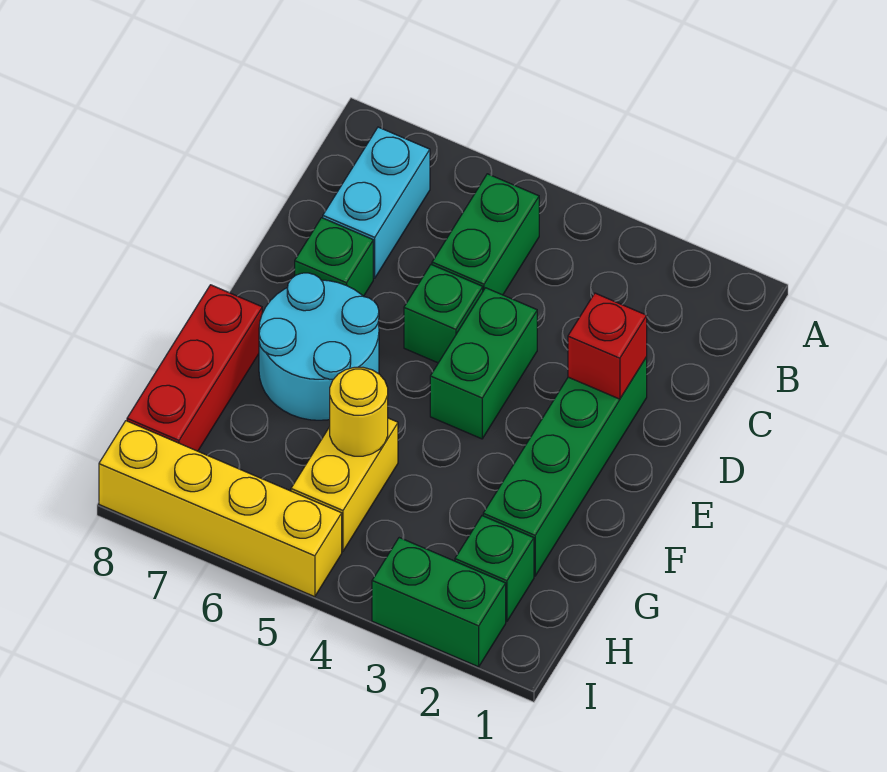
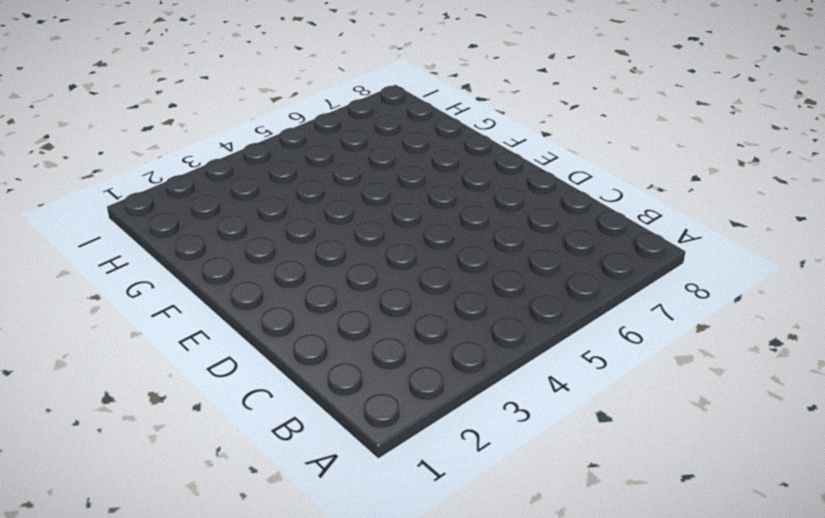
none -> green brick B5:C5 level 1
none -> cyan brick B7:C7 level 1
none -> green brick D2:G2 level 1

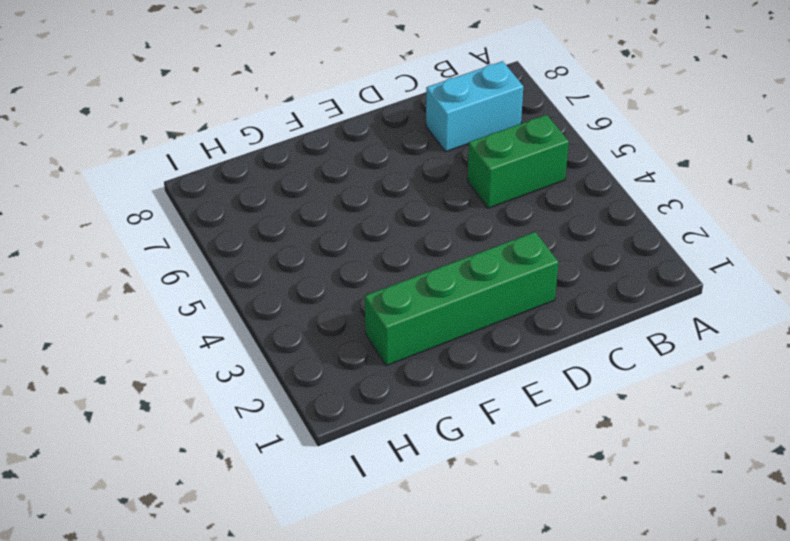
none -> green brick D4:E4 level 1
none -> green brick D5 level 1
none -> green brick D7 level 1

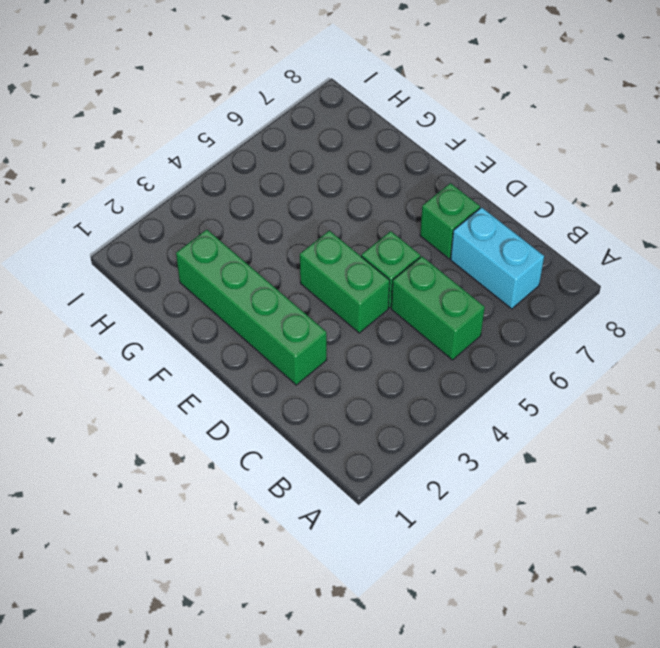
none -> cyan round brick E6:F7 level 1
none -> red brick F8:H8 level 1
none -> yellow brick G5:H5 level 1

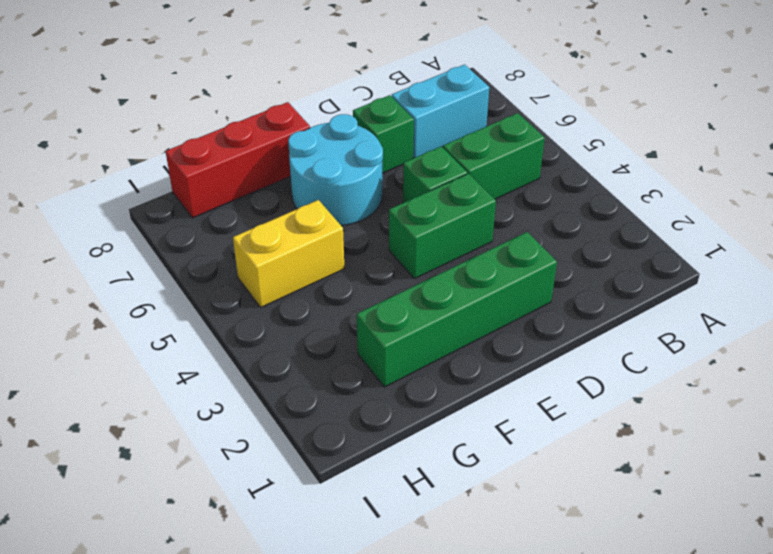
none -> green brick H2 level 1
none -> green brick I2:I3 level 1
none -> yellow brick I5:I8 level 1

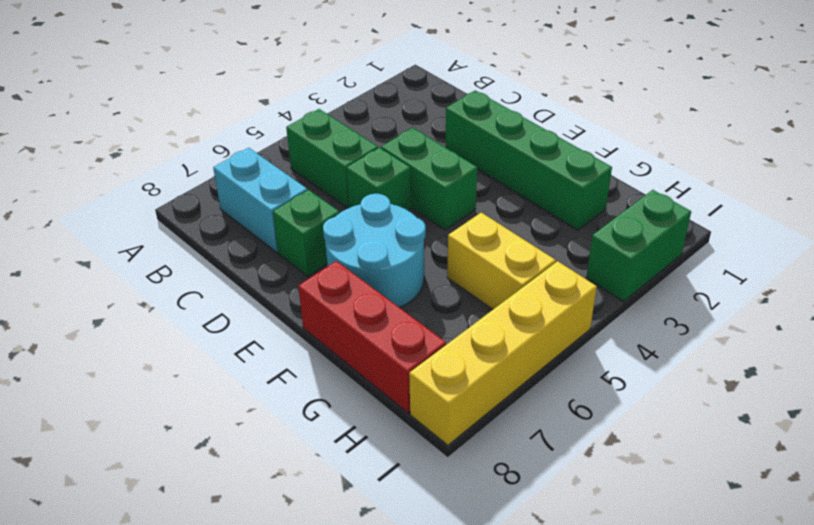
none -> green brick H2 level 1
none -> red brick D2 level 2
none -> yellow round brick G5 level 2

